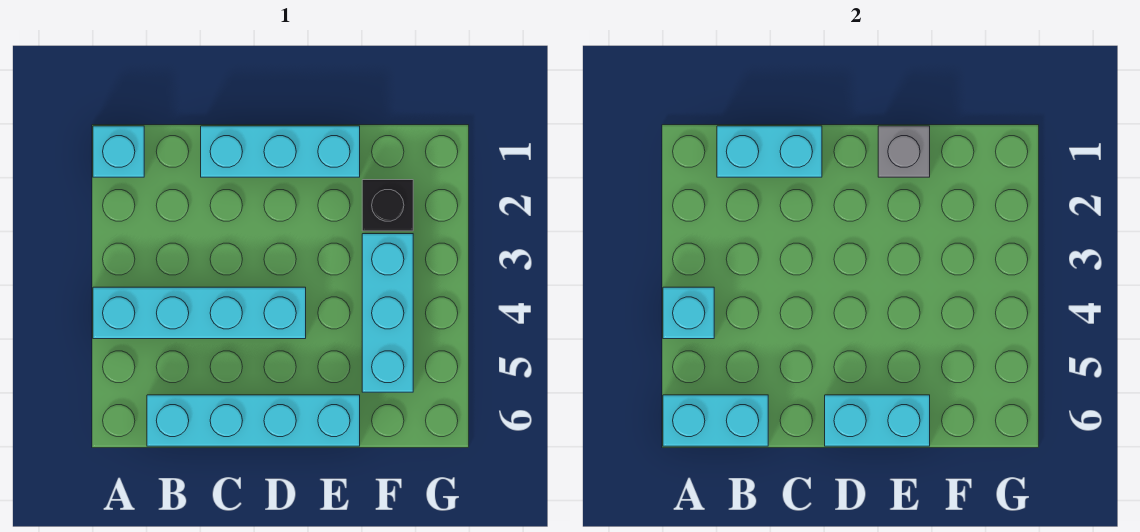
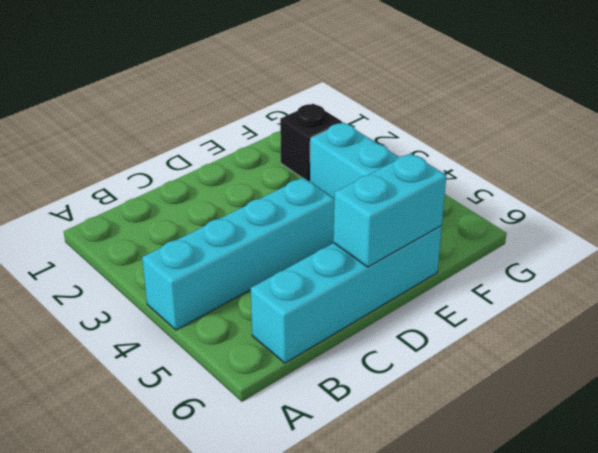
none -> cyan brick A1 level 1
none -> cyan brick C1:E1 level 1

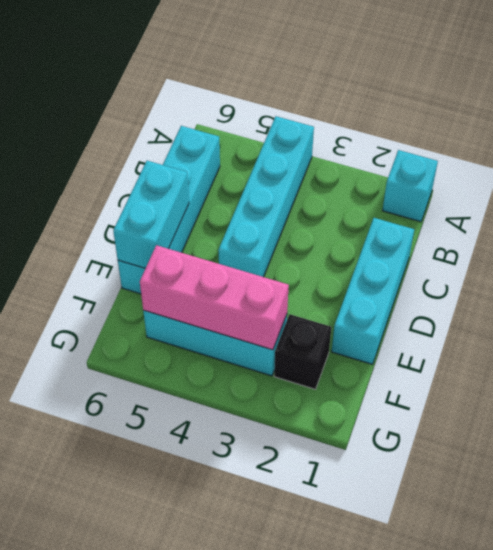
pink brick F3:F5 level 2 -> none
none -> cyan brick A4 level 2
none -> cyan brick A6:B6 level 2

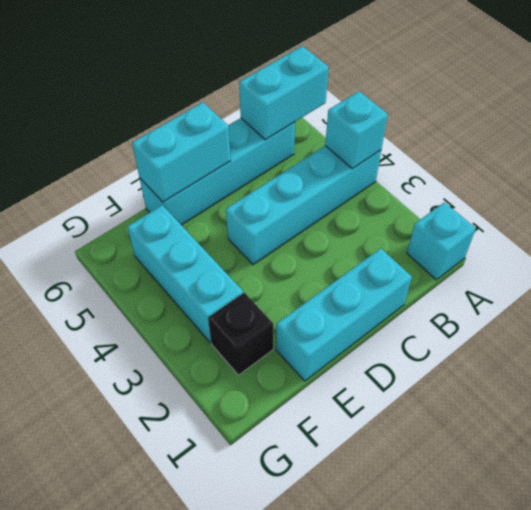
none -> cyan brick B1:C1 level 2
none -> grey brick E1 level 2

